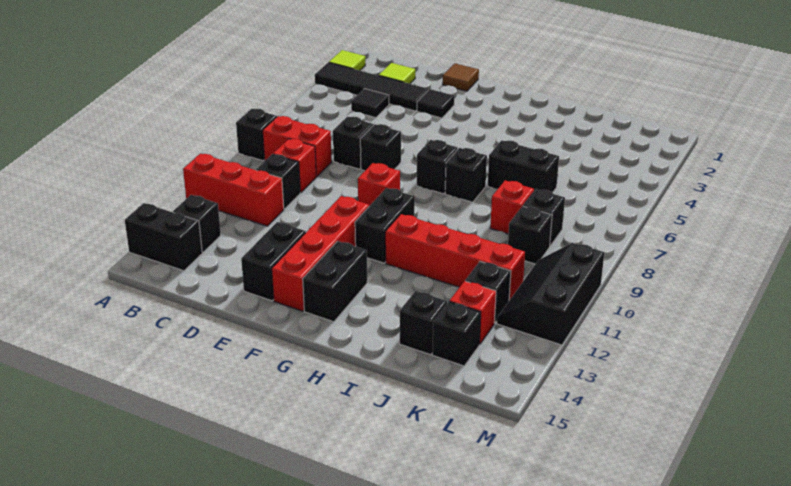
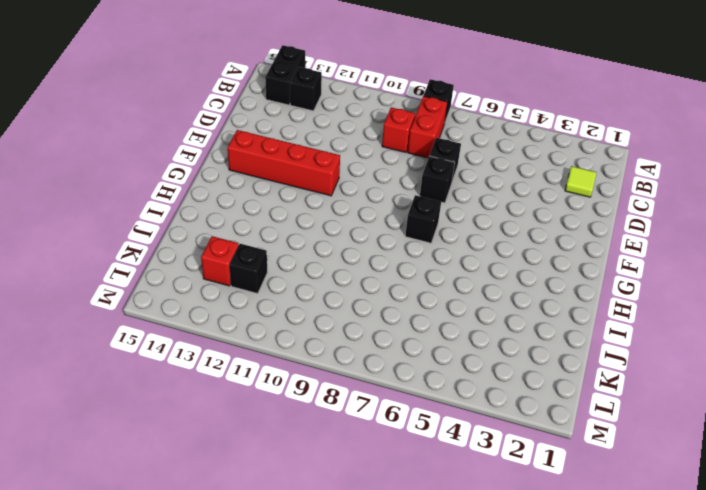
none -> lime tile A2 level 1
none -> black tile A3:D3 level 1
none -> red brick A11:C11 level 1
none -> black tile C4 level 1

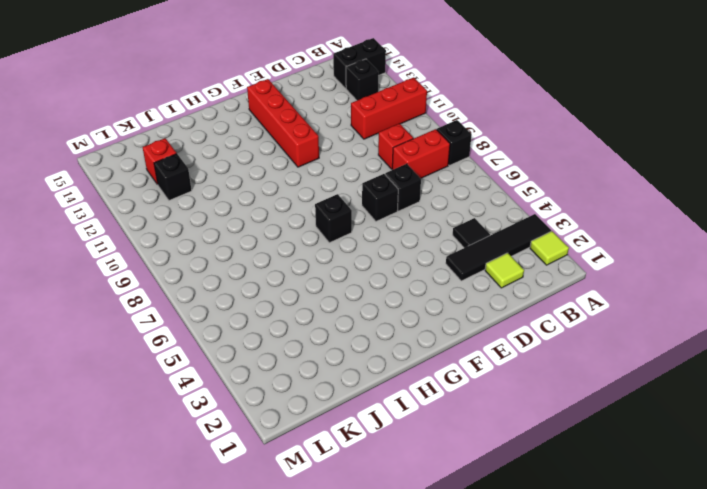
none -> black brick C10 level 1
none -> brown tile E1 level 1
none -> black tile E3 level 1
none -> black brick E13:E14 level 1

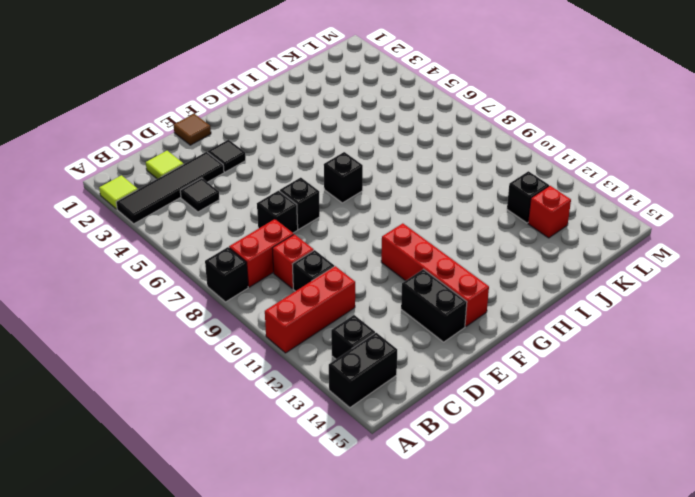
none -> red brick F9 level 1
none -> black brick G10:G11 level 1
none -> black brick G13:G14 level 1
none -> black brick H7 level 1

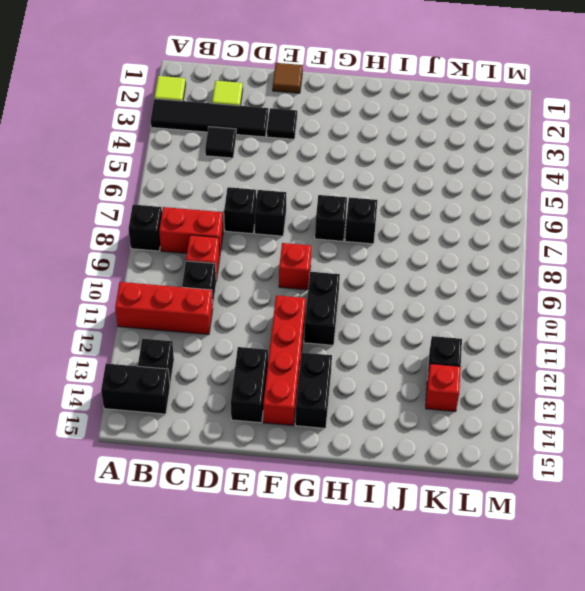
none -> red brick H11:K11 level 1
none -> black brick I6:J6 level 1
none -> red brick J8 level 1
none -> black brick J14 level 1

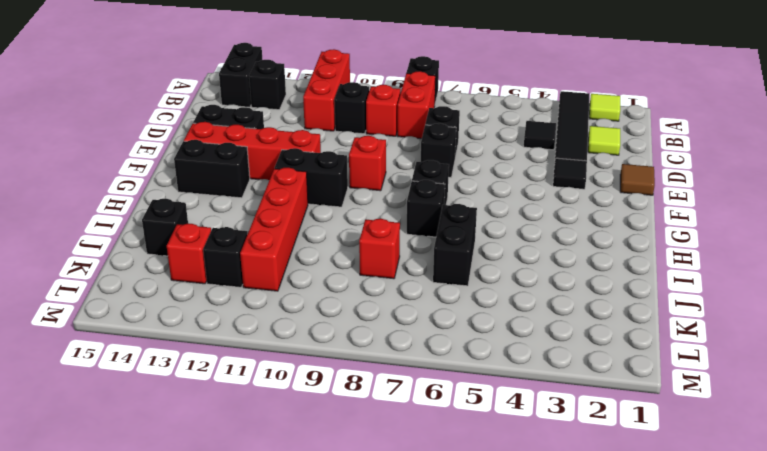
none -> black brick K8 level 1
none -> black brick K9 level 1
none -> black brick K14 level 1
none -> black slope L10:M12 level 1 top M

